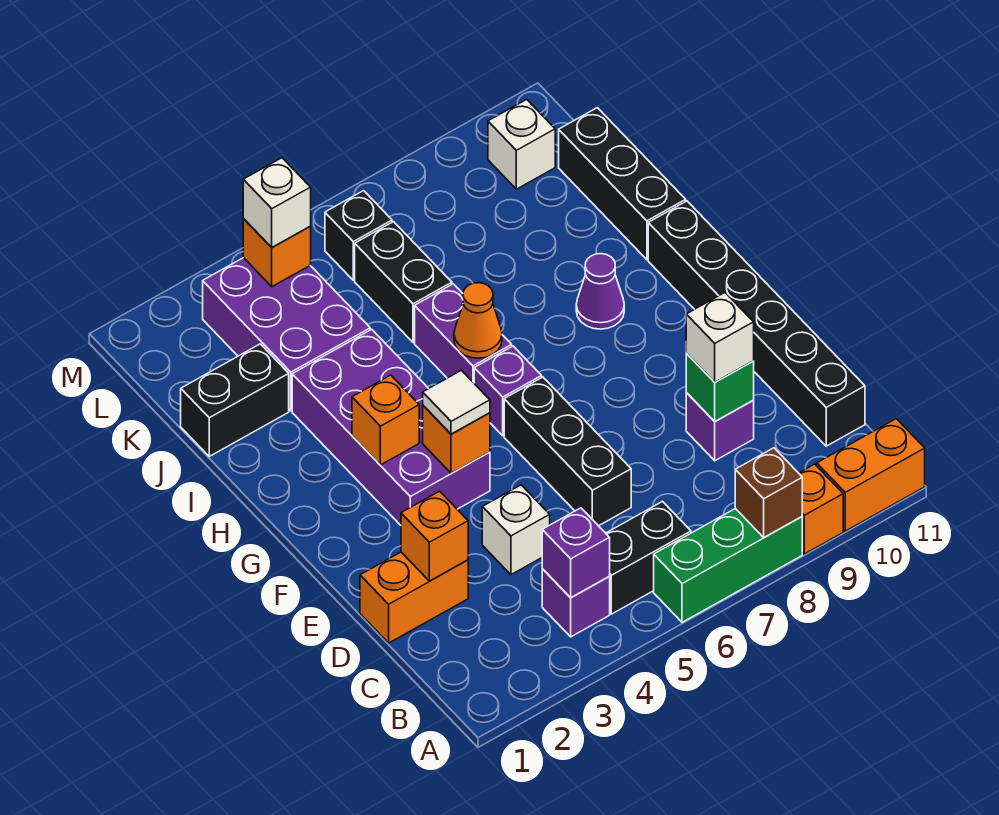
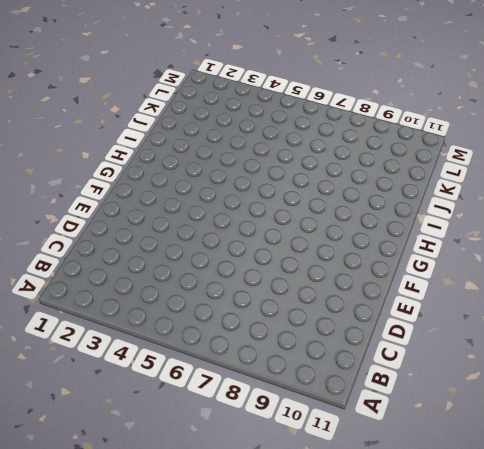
none -> green brick A6:A8 level 1
none -> orange brick A9 level 1
none -> orange brick A10:A11 level 1
none -> purple brick B4 level 1

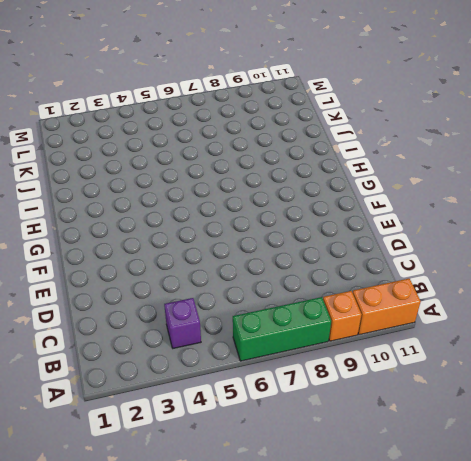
none -> black brick B5:B6 level 1
none -> black brick C11:H11 level 1
none -> orange brick D1:D2 level 1
none -> white brick D4 level 1

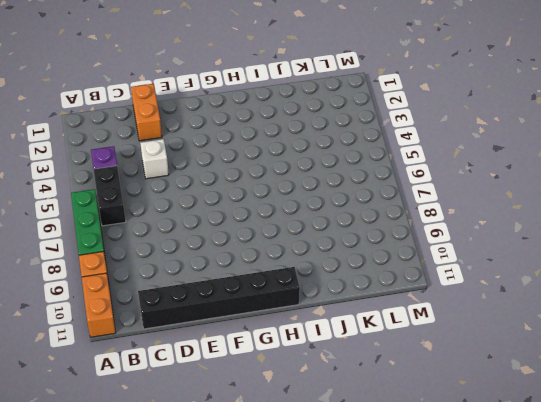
none -> black brick D6:F6 level 1
none -> purple brick D9 level 1
none -> purple brick F3:I4 level 1
none -> purple brick G6 level 1

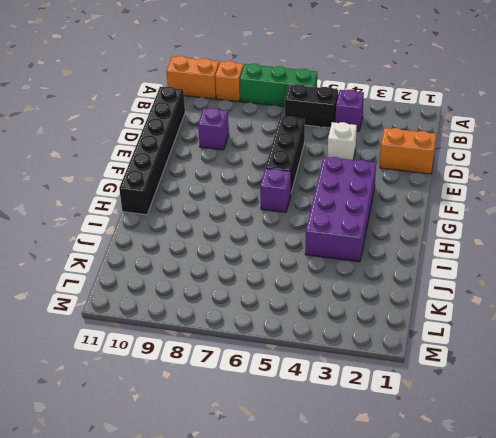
none -> purple brick H6:I6 level 1
none -> purple cone H9 level 1
none -> black brick I11:K11 level 1
none -> black brick J1:J2 level 1

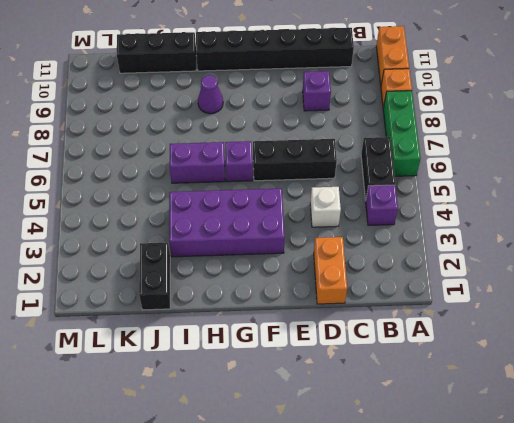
none -> purple brick J3:L4 level 1
none -> black brick J6:K6 level 1
none -> black brick L6 level 1
none -> white brick L10 level 1

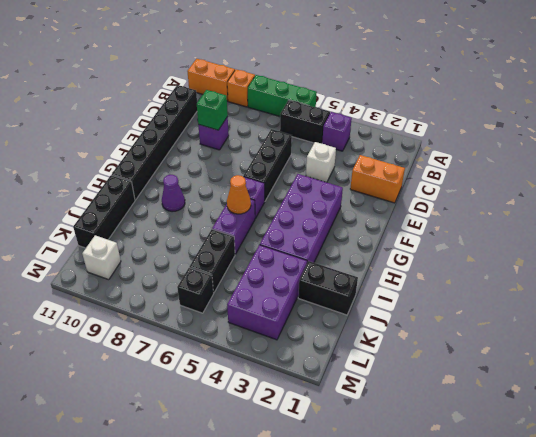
none -> brown brick A8 level 2
none -> purple brick B4 level 2
none -> orange brick D2 level 2
none -> orange brick F4 level 2

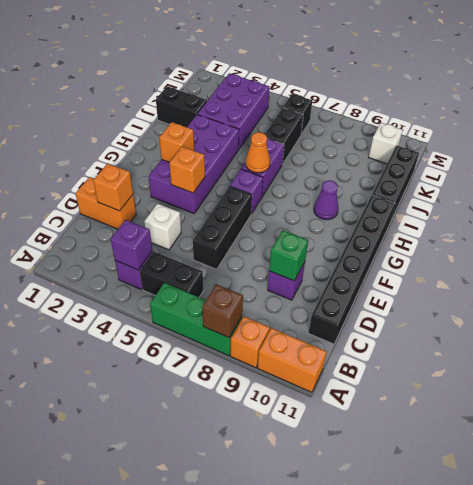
none -> orange brick L4 level 2
none -> white brick D9 level 3
none -> white tile F4 level 3
none -> white brick L4 level 3

